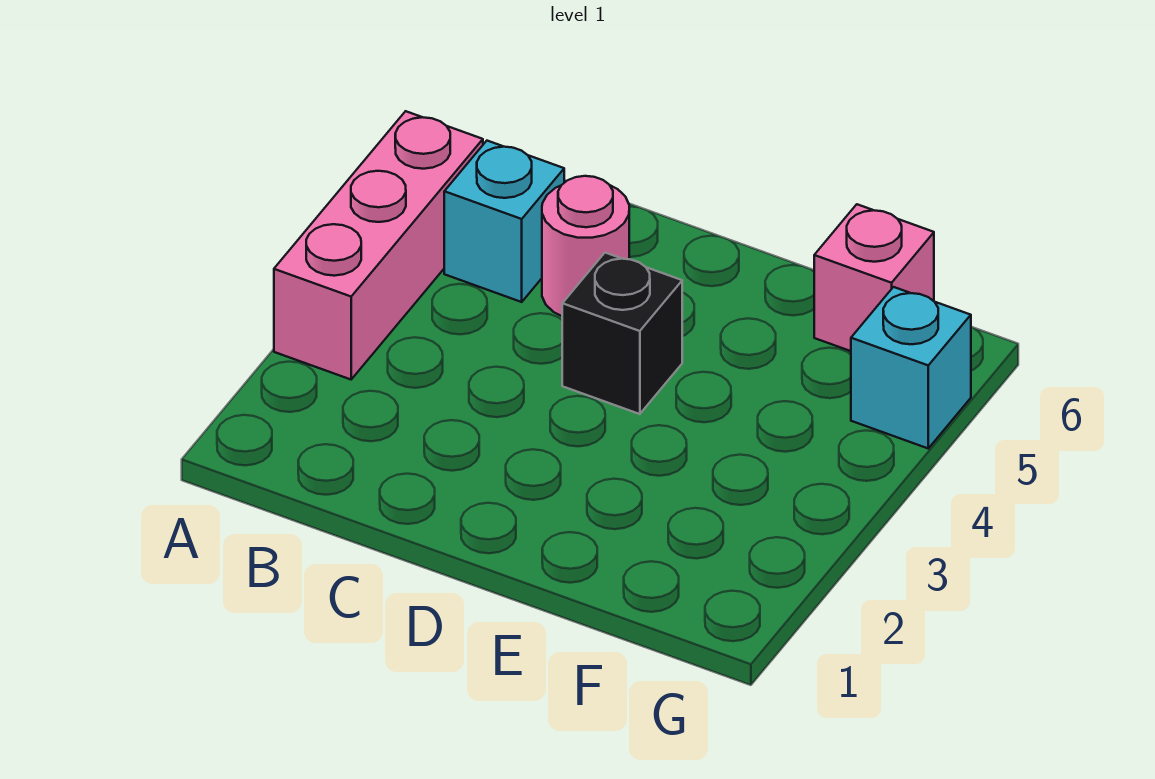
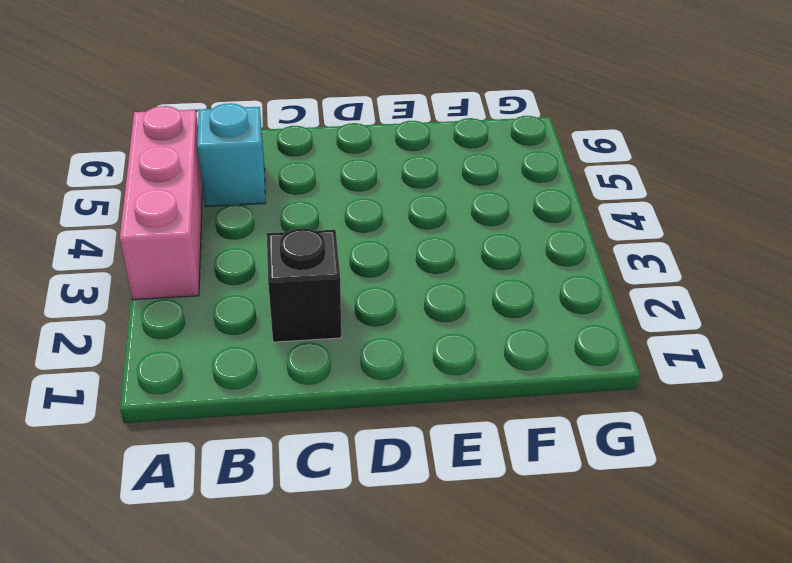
black brick C2 level 1 -> black brick D4 level 1
none -> pink round brick C5 level 1
none -> pink brick F6 level 1

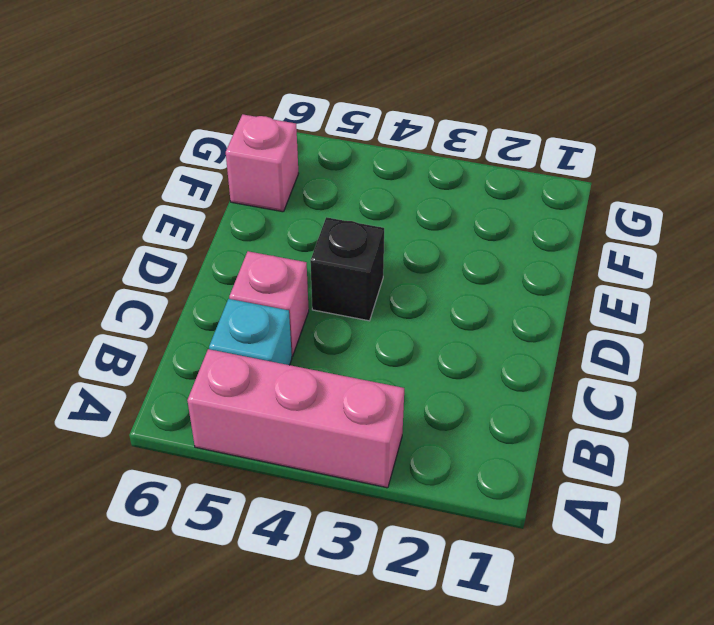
pink brick C5 level 1 -> pink round brick C5 level 1
none -> cyan brick G5 level 1

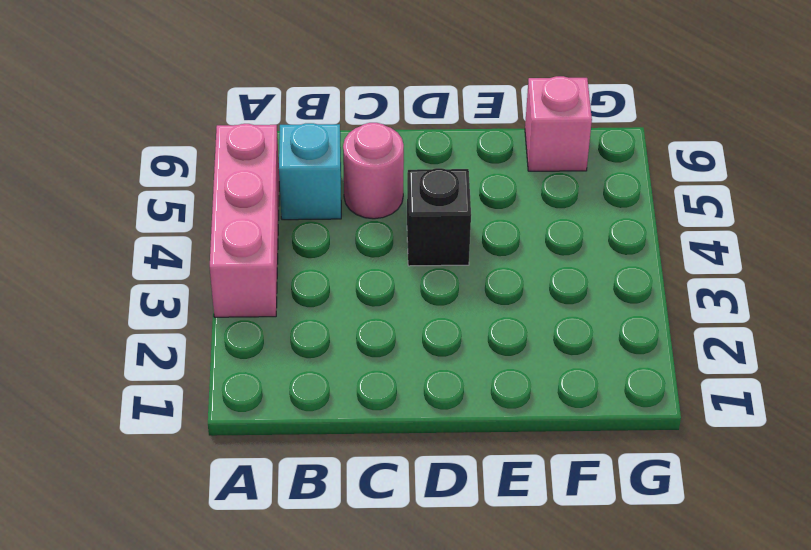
none -> cyan brick G5 level 1

